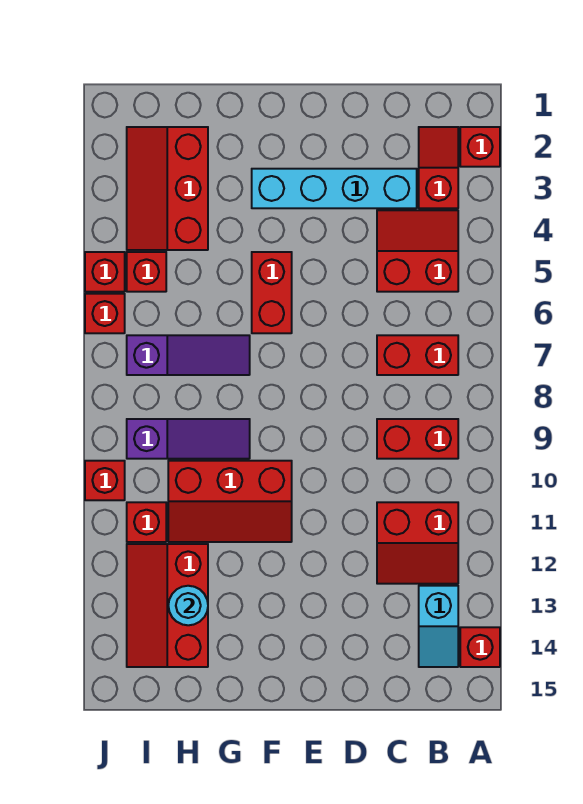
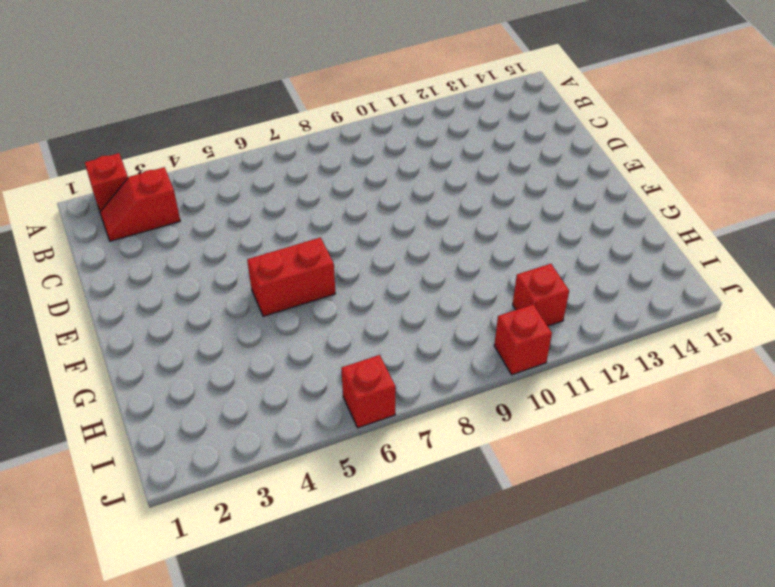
none -> red brick A14 level 1
none -> red slope B4:C5 level 1 top 5
none -> red brick B7:C7 level 1

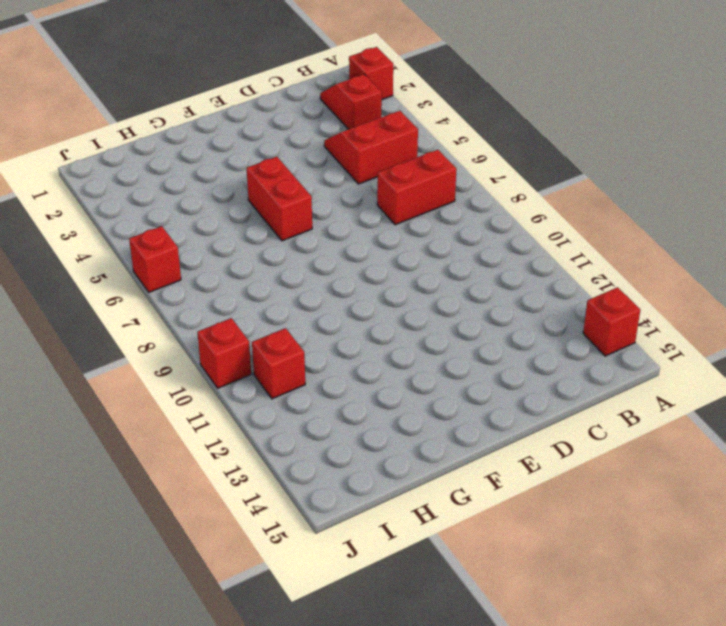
none -> red brick B9:C9 level 1
none -> red slope B11:C12 level 1 top 11
none -> cyan slope B13:B14 level 1 top 13

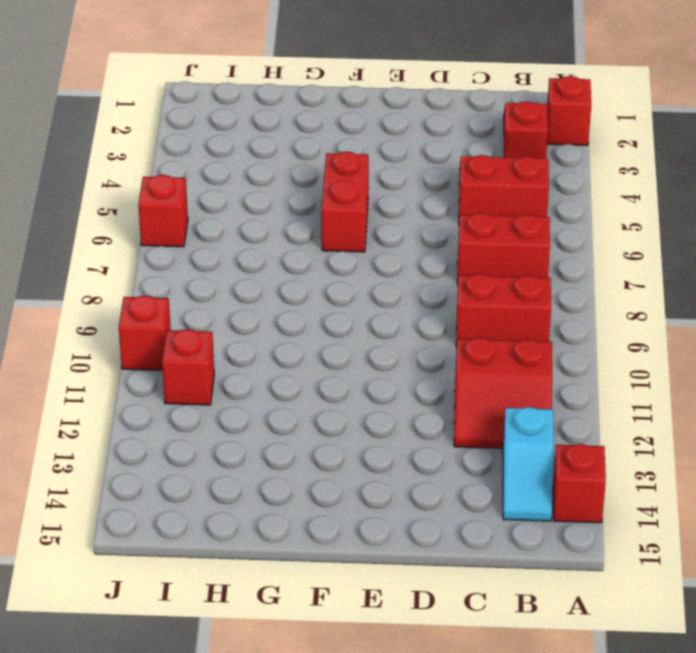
none -> cyan brick C3:F3 level 1
none -> red slope F10:H11 level 1 top 10
none -> purple slope G7:I7 level 1 top I

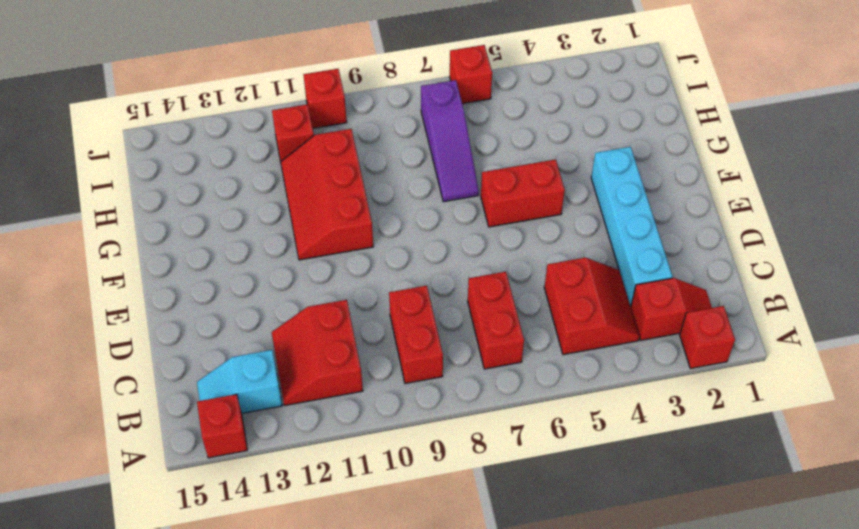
none -> purple slope G9:I9 level 1 top I
none -> red slope H2:I4 level 1 top H
none -> red slope H12:I14 level 1 top H

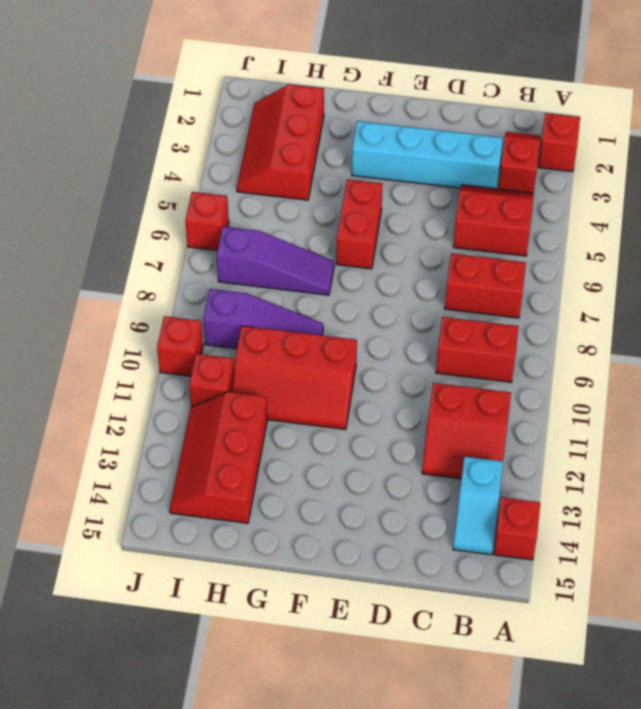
none -> red brick I5 level 1
none -> red brick J5 level 1
none -> cyan round brick H13 level 2

